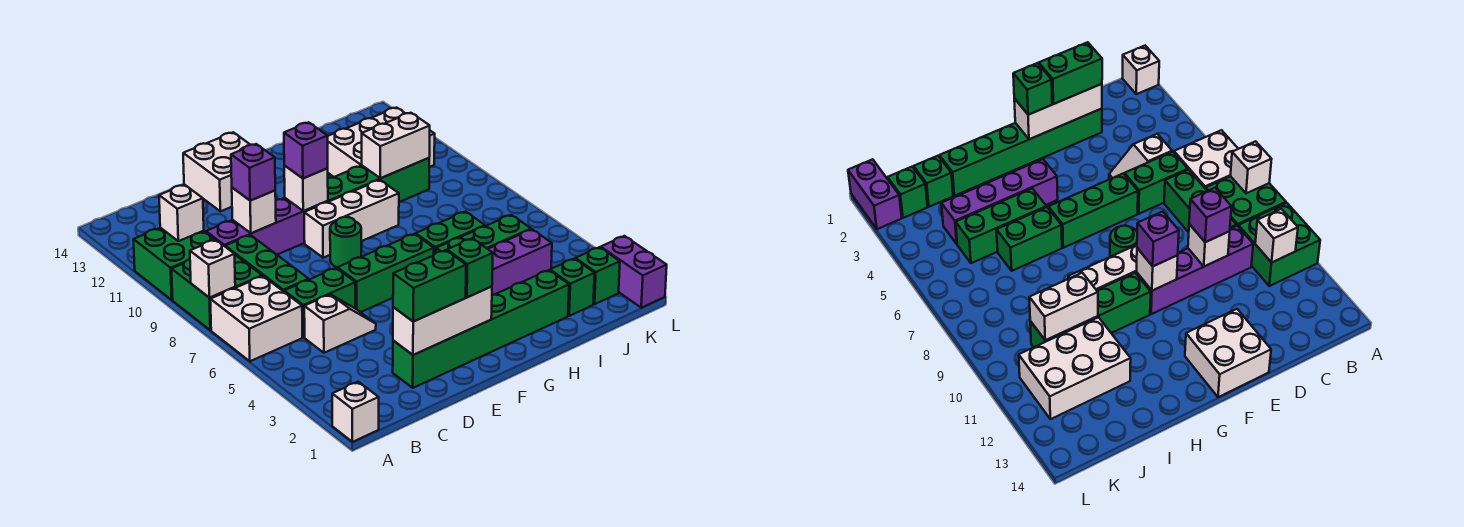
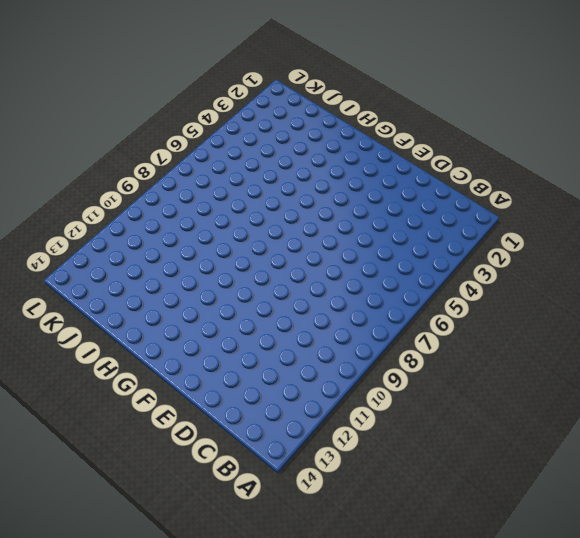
none -> white brick A1 level 1
none -> white brick A6:B7 level 1
none -> green brick A8:B9 level 1
none -> green brick A10:B11 level 1

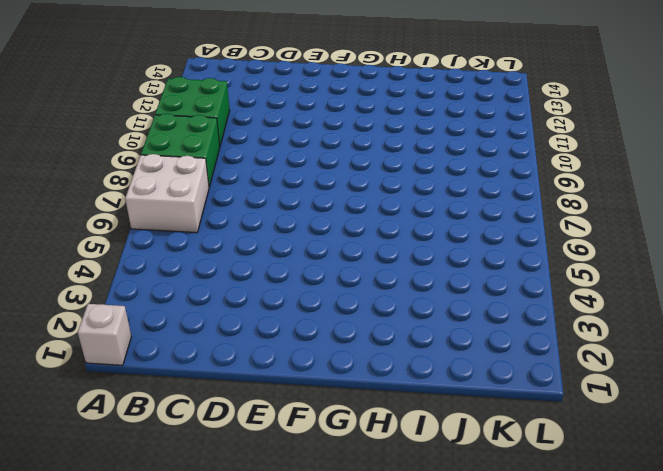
none -> white slope C5:D5 level 1 top C
none -> green brick C6:D6 level 1
none -> green brick C7:C9 level 1
none -> purple brick C10:F10 level 1

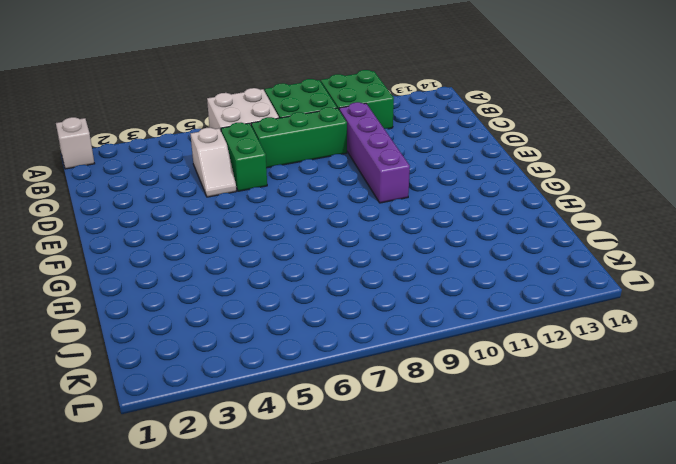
none -> green brick D2:I2 level 1
none -> green brick E6:G6 level 1
none -> white brick E13:F14 level 1
none -> green round brick F8 level 1

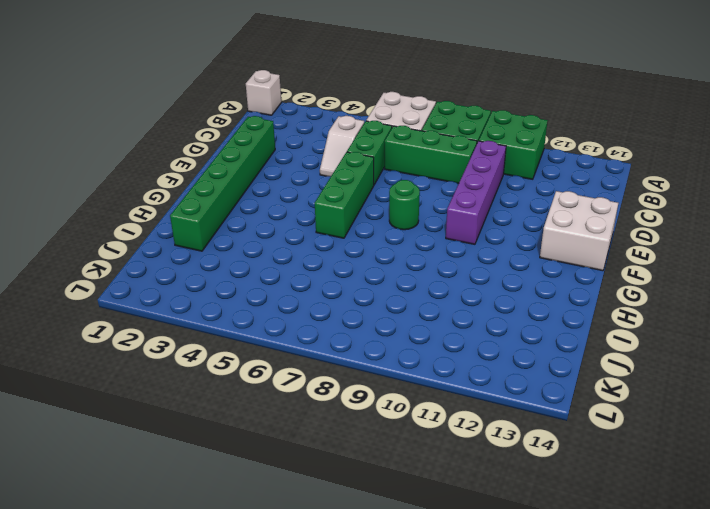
none -> white brick F9:H9 level 1
none -> purple brick G4:J4 level 1
none -> green brick G10:J10 level 1
none -> green brick H5:J5 level 1

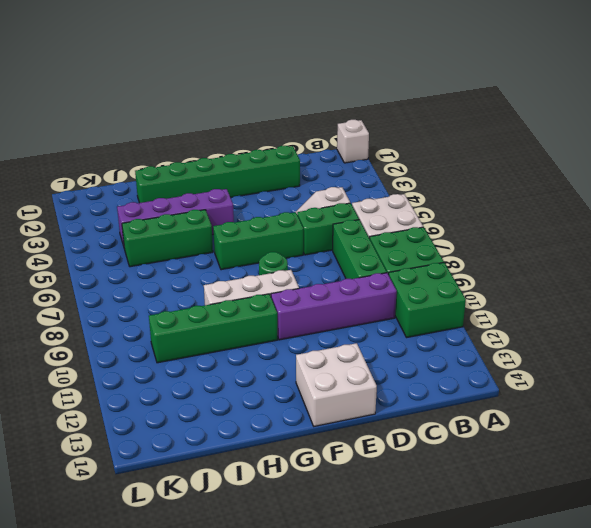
none -> green brick H6:I6 level 1
none -> white brick I11:K12 level 1
none -> green brick J2 level 1
none -> green brick K2 level 1

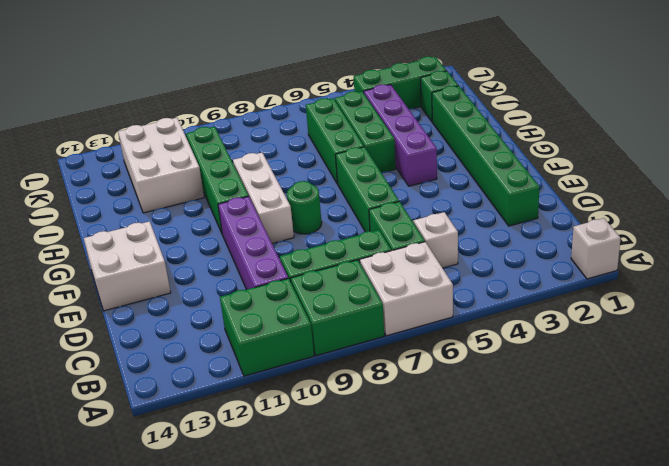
green brick H6:J6 level 1 -> green brick H6:I6 level 1
green brick K2:K4 level 1 -> green brick K2 level 1
none -> purple brick L1:L2 level 1
none -> white brick A8 level 2
none -> white brick B11 level 2
none -> white brick D2:F2 level 2

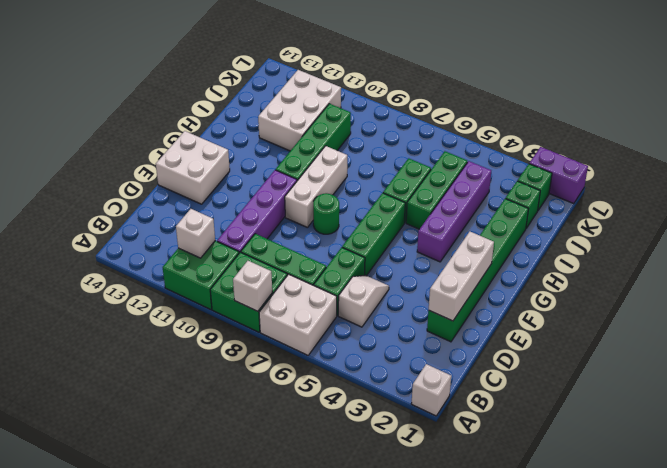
none -> white brick D10 level 2
none -> white brick F10 level 2
none -> white brick I10:J10 level 2
none -> green brick D2:E2 level 3

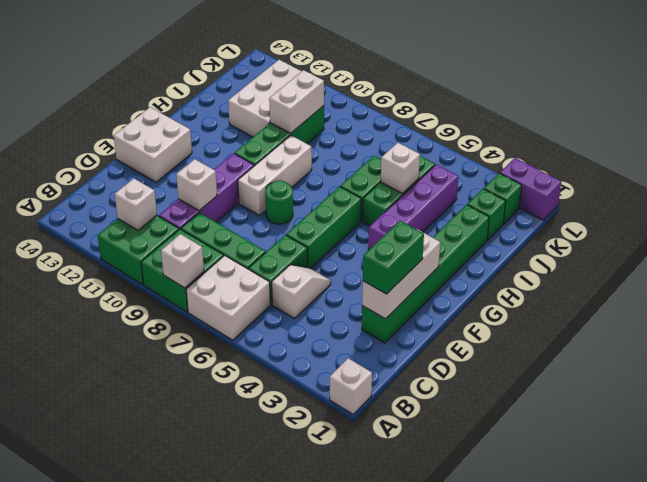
white brick I5 level 2 -> white brick F10 level 2
none -> purple brick D10 level 3
none -> green brick F2 level 3
none -> purple brick F10 level 3

